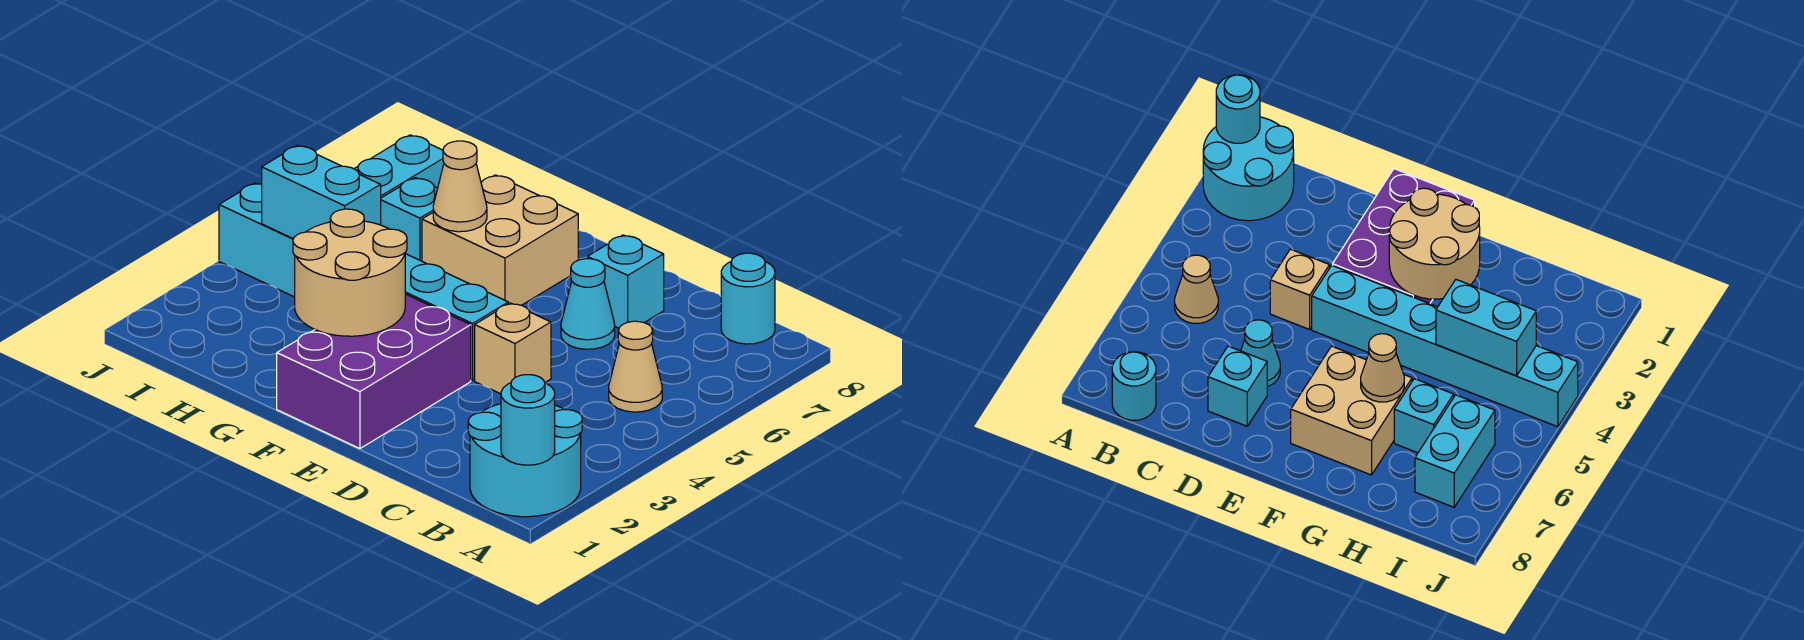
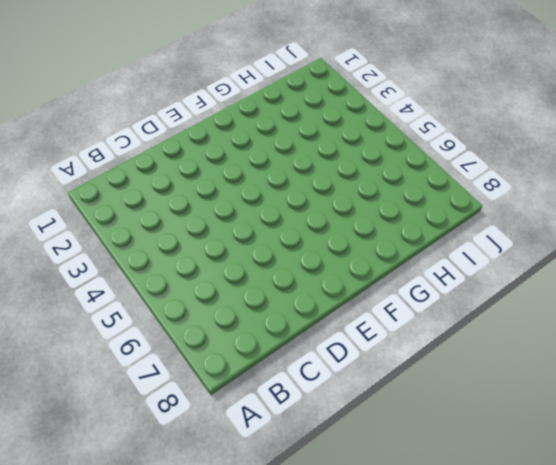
none -> cyan round brick A1:B2 level 1
none -> tan cone B5 level 1
none -> cyan round brick B8 level 1

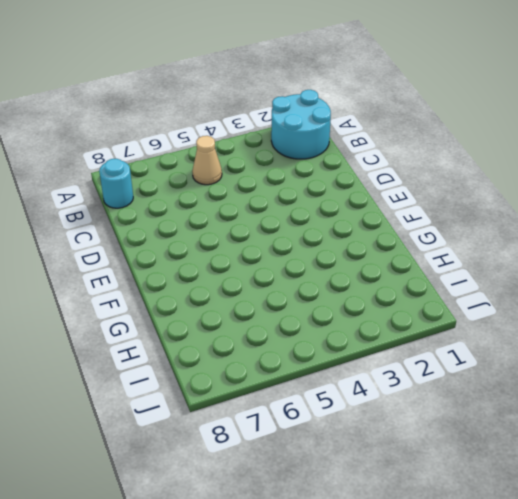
none -> tan brick D4 level 1
none -> cyan cone D6 level 1
none -> cyan brick D7 level 1

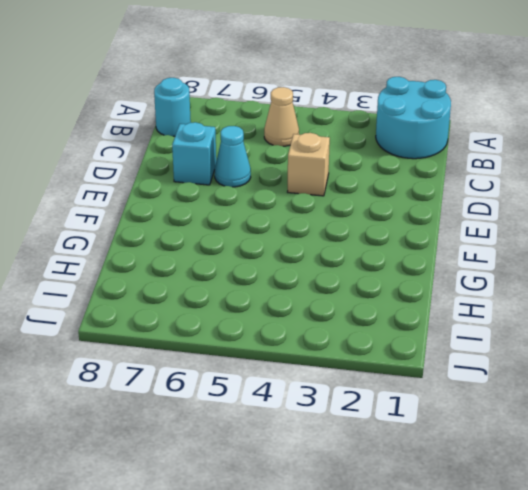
none -> purple brick E1:F3 level 1
none -> cyan brick E4:J4 level 1
none -> tan brick F6:G7 level 1

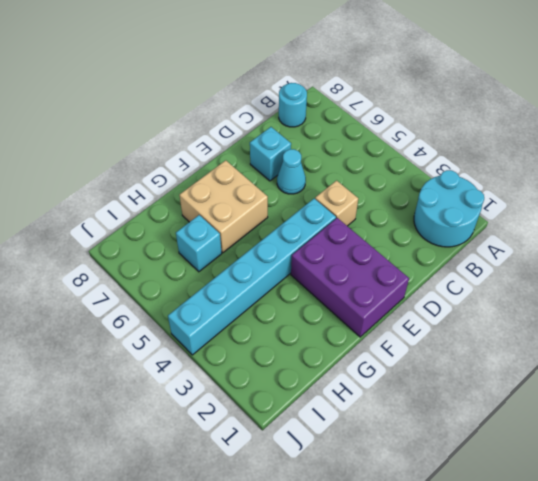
none -> tan cone B5 level 1
none -> cyan brick I6:I7 level 1
none -> cyan round brick A1 level 2

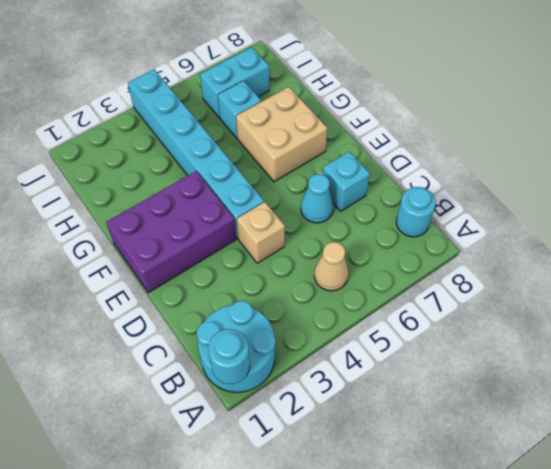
none -> tan round brick F2:G3 level 2
none -> tan cone G6 level 2
none -> cyan brick H4:I4 level 2

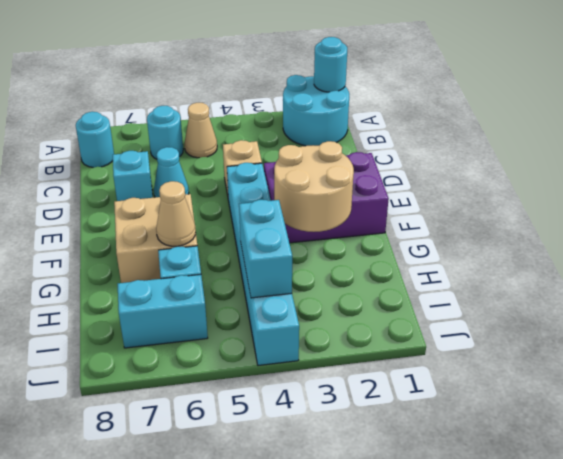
cyan round brick B6 level 1 -> none

